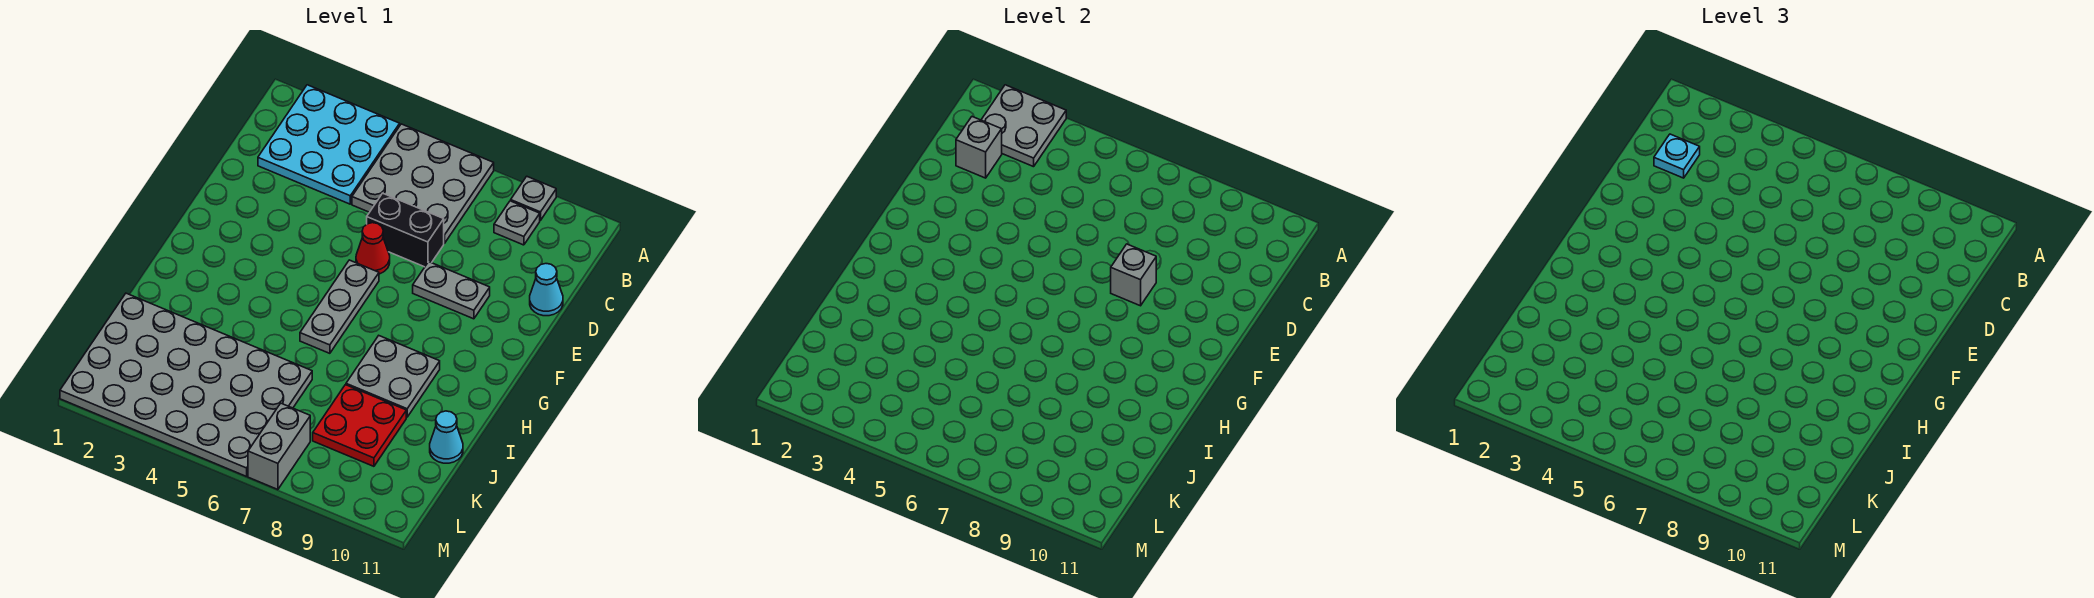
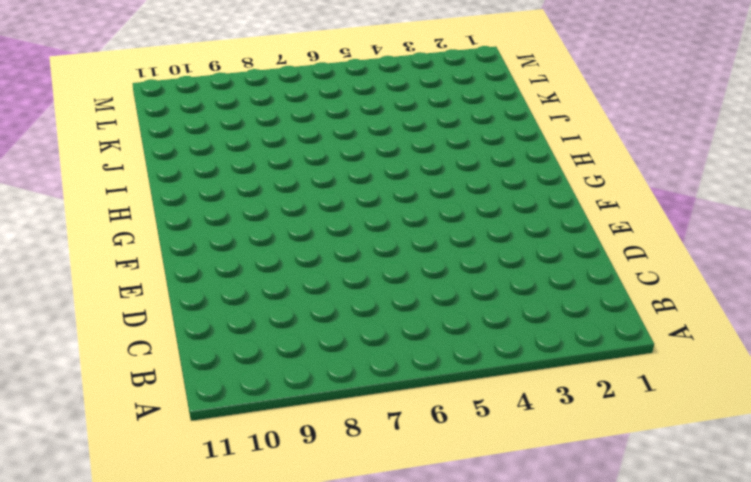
none -> cyan plate A2:C4 level 1
none -> grey plate A5:C7 level 1
none -> grey plate A9 level 1

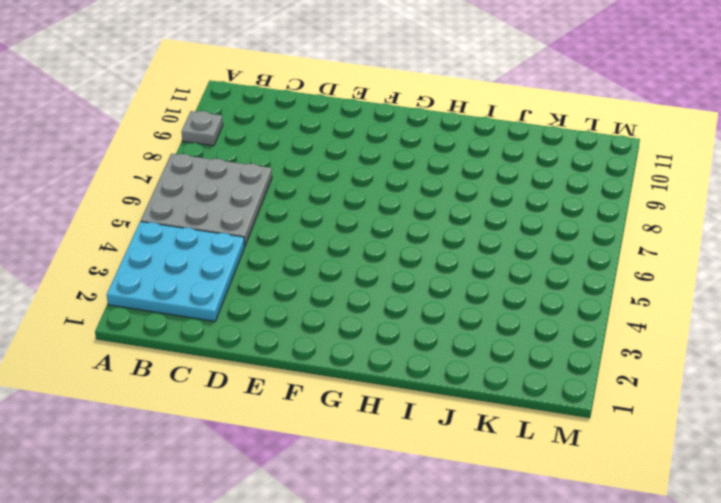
none -> grey plate B9 level 1
none -> black brick D6:D7 level 1
none -> cyan cone D11 level 1

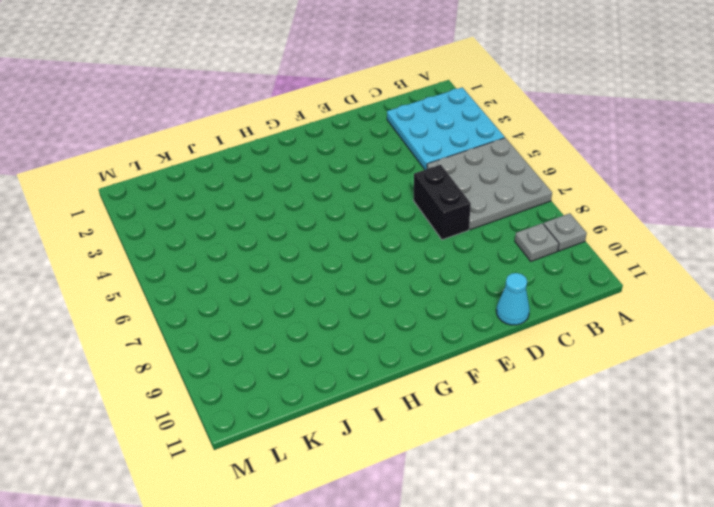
none -> red cone E6 level 1
none -> grey plate E8:E9 level 1
none -> grey plate F6:H6 level 1

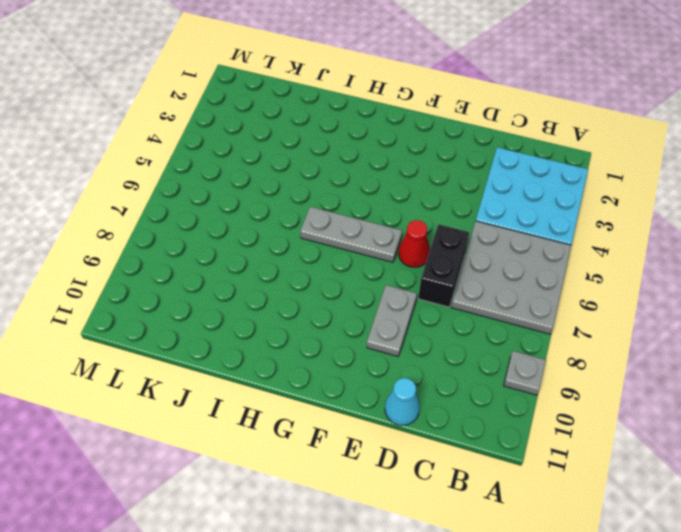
none -> grey plate B9 level 1
none -> grey plate H8:I9 level 1
none -> grey plate J1:M6 level 1

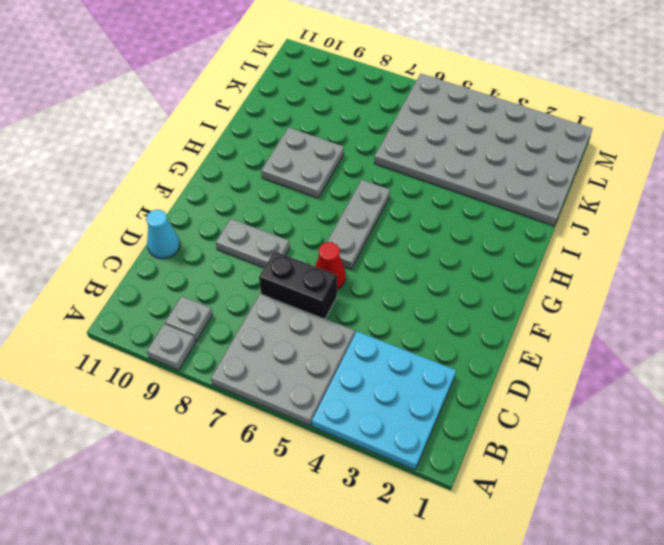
none -> red plate J8:K9 level 1
none -> cyan cone J11 level 1
none -> grey brick L7:M7 level 1

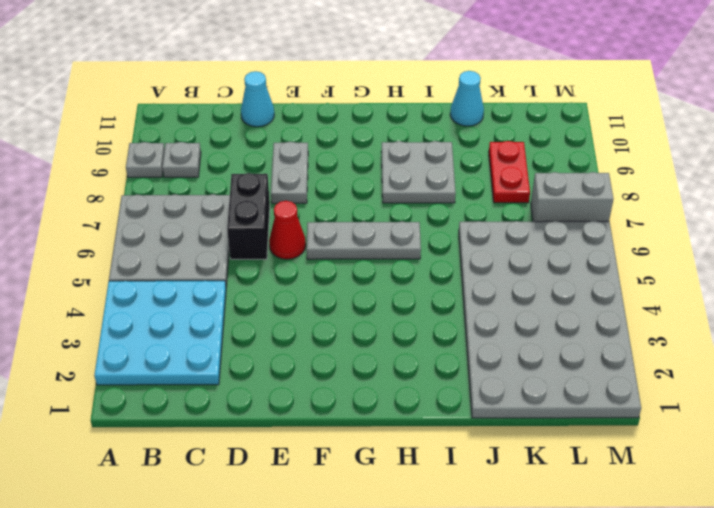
red plate K8:K9 level 1 -> red plate J8:K9 level 1
none -> grey plate A2:B3 level 2
none -> grey brick C2 level 2
none -> grey brick E8 level 2

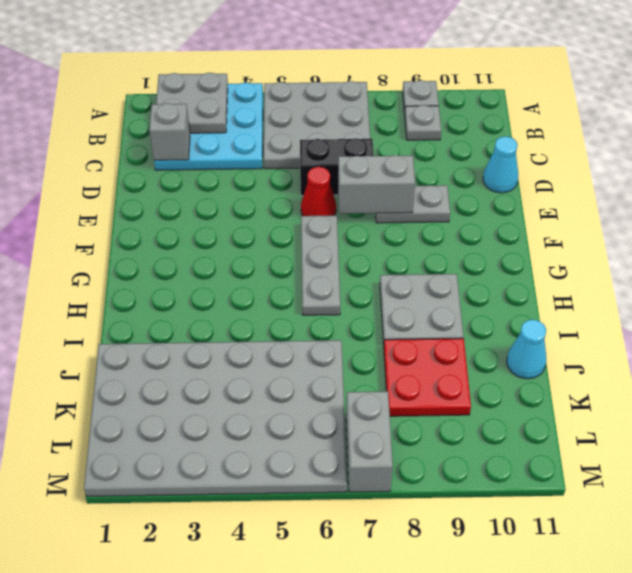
grey brick E7:E8 level 2 -> grey brick E8 level 2
none -> cyan plate C2 level 3

